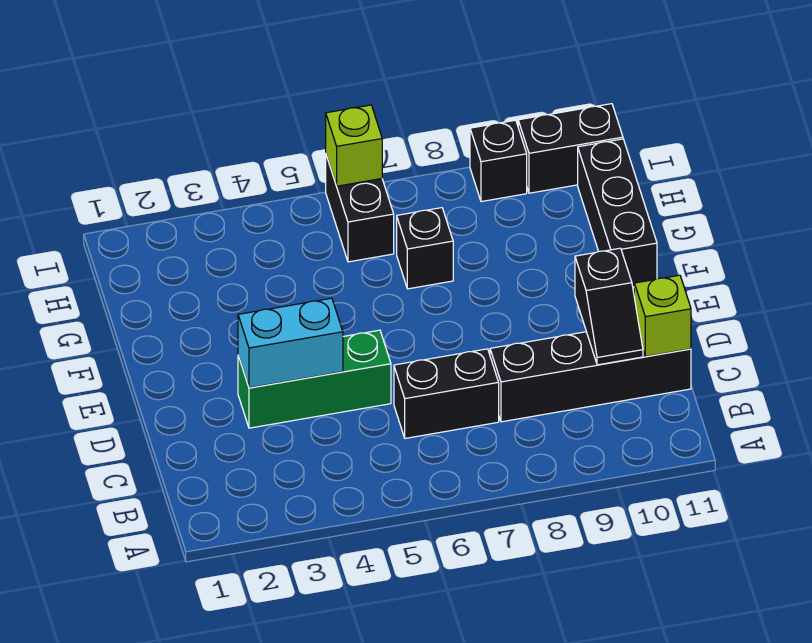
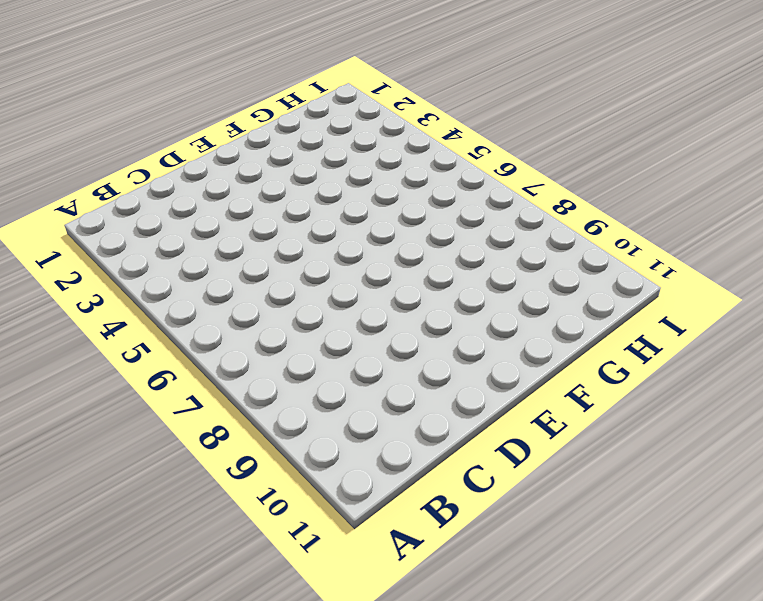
none -> black brick C6:C7 level 1
none -> black brick C8:C11 level 1
none -> green brick D3:D5 level 1

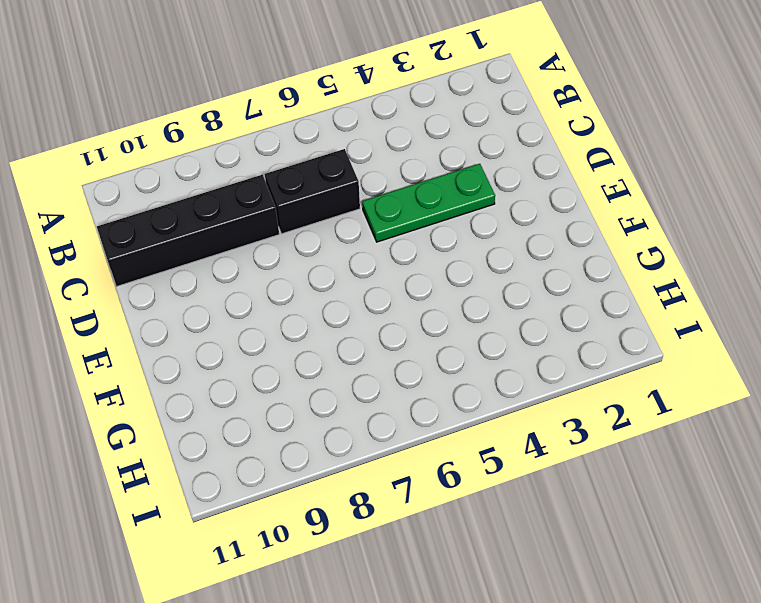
green plate D3:D5 level 1 -> green brick D3:D5 level 1
none -> black brick F11:H11 level 1
none -> black brick G7 level 1
none -> black brick H6:I6 level 1

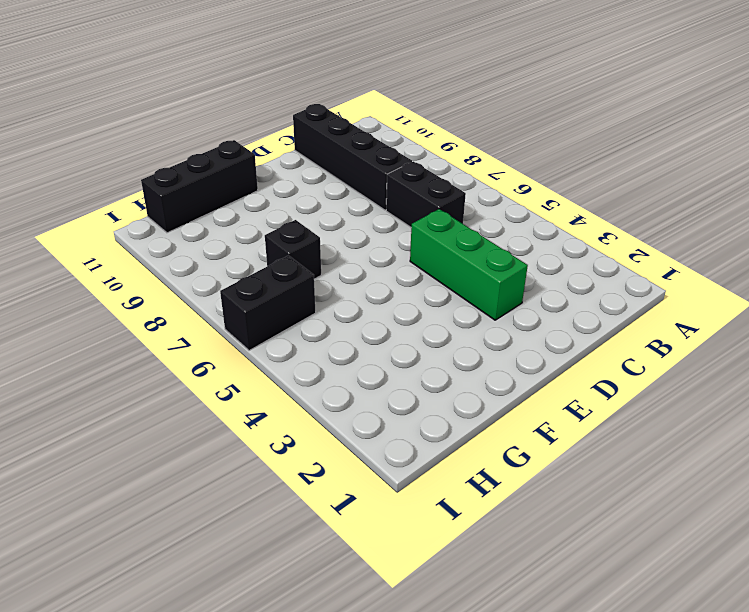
none -> black brick I9 level 1
none -> black brick I10:I11 level 1
none -> black slope C10:D10 level 2 top D

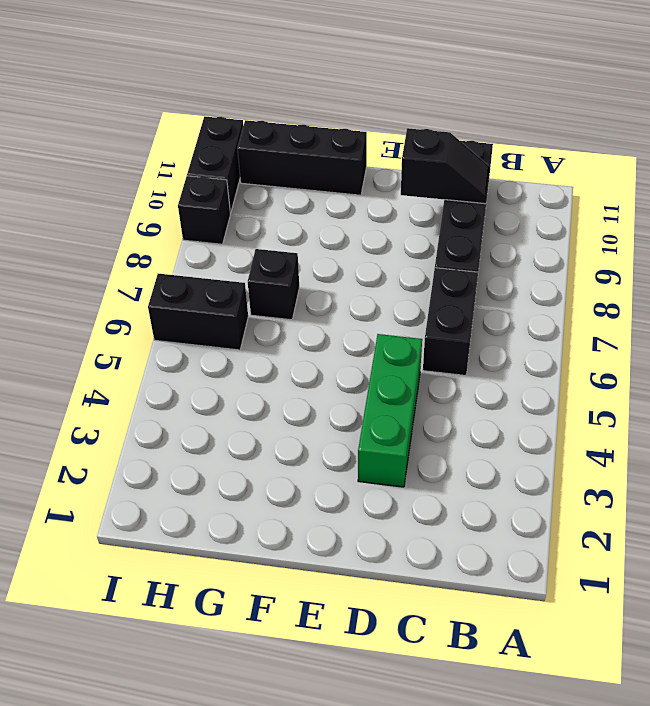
none -> lime brick C11 level 2
none -> cyan brick D3:D4 level 2
none -> lime brick I6 level 2

